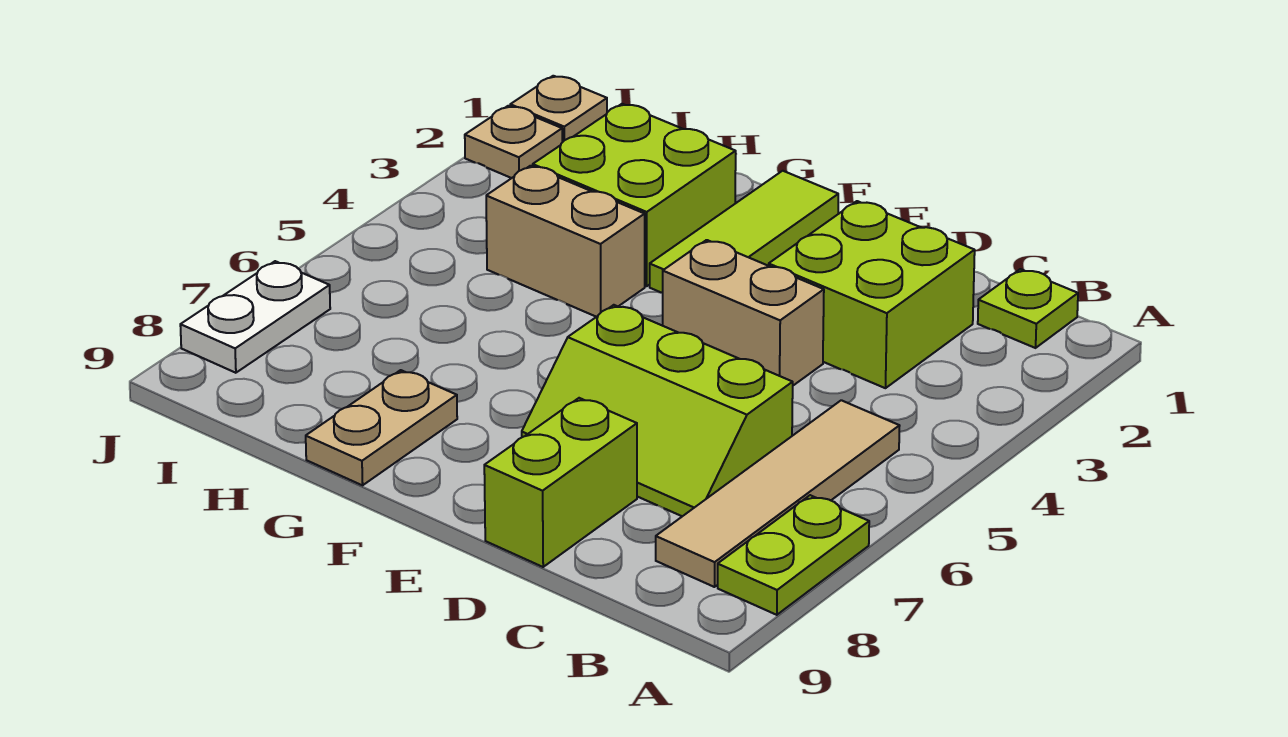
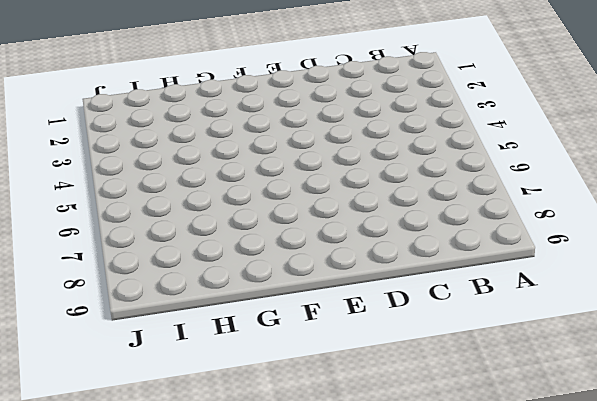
none -> lime plate A7:A8 level 1
none -> lime plate B1 level 1
none -> tan tile B5:B8 level 1

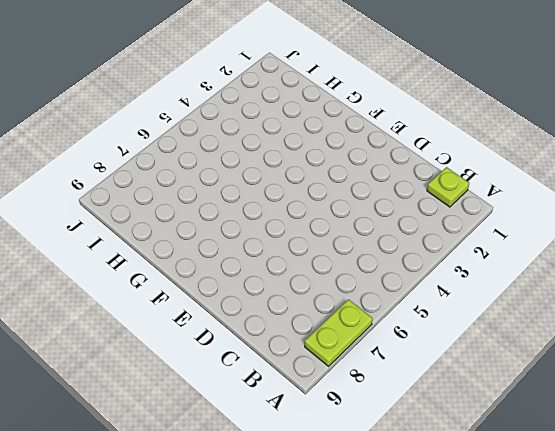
none -> tan tile B5:B8 level 1
none -> lime brick C2:D3 level 1
none -> lime slope C6:E7 level 1 top 6

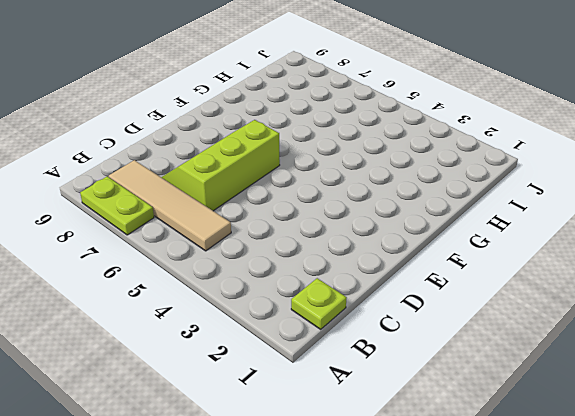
none -> lime brick C2:D3 level 1
none -> tan brick D4:E4 level 1
none -> lime brick D8:D9 level 1

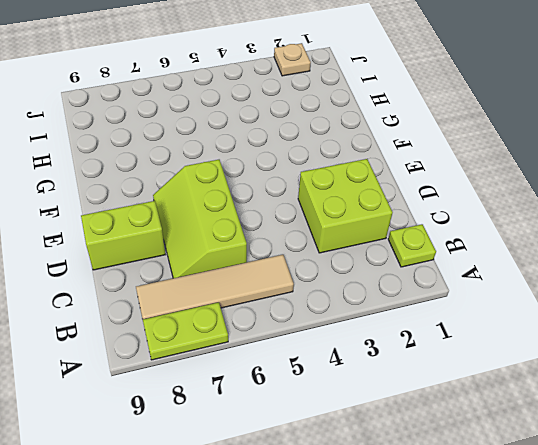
none -> tan brick D4:E4 level 1
none -> lime tile F1:F3 level 1
none -> lime brick G2:H3 level 1

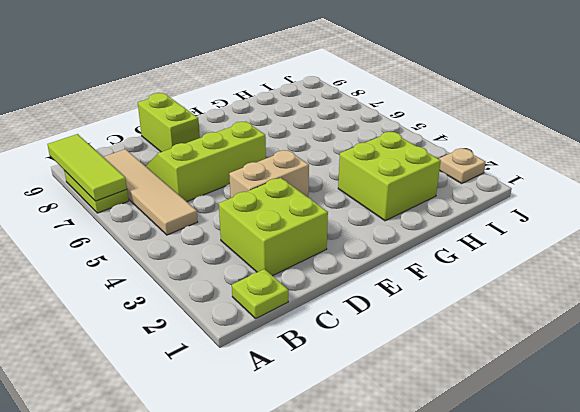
lime tile A7:A9 level 2 -> lime tile F1:F3 level 1
none -> tan brick G4:H4 level 1
none -> tan plate G8:G9 level 1
none -> tan plate J1 level 1

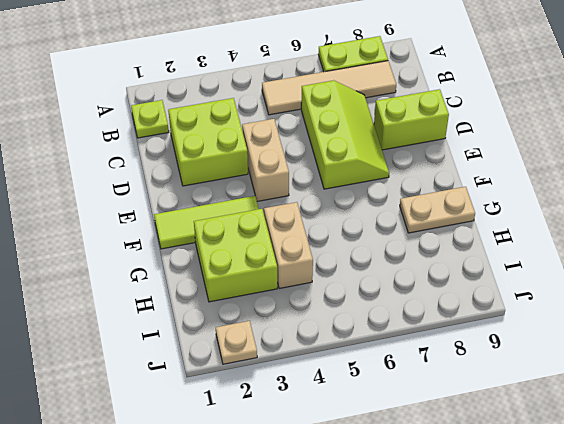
none -> tan plate J1 level 1
none -> white plate J7:J8 level 1

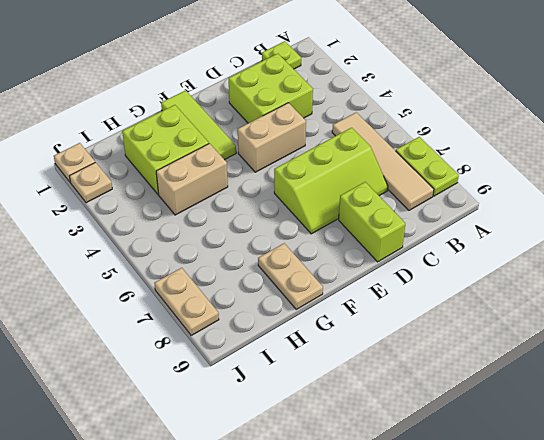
tan plate J7:J8 level 1 -> white plate J7:J8 level 1

